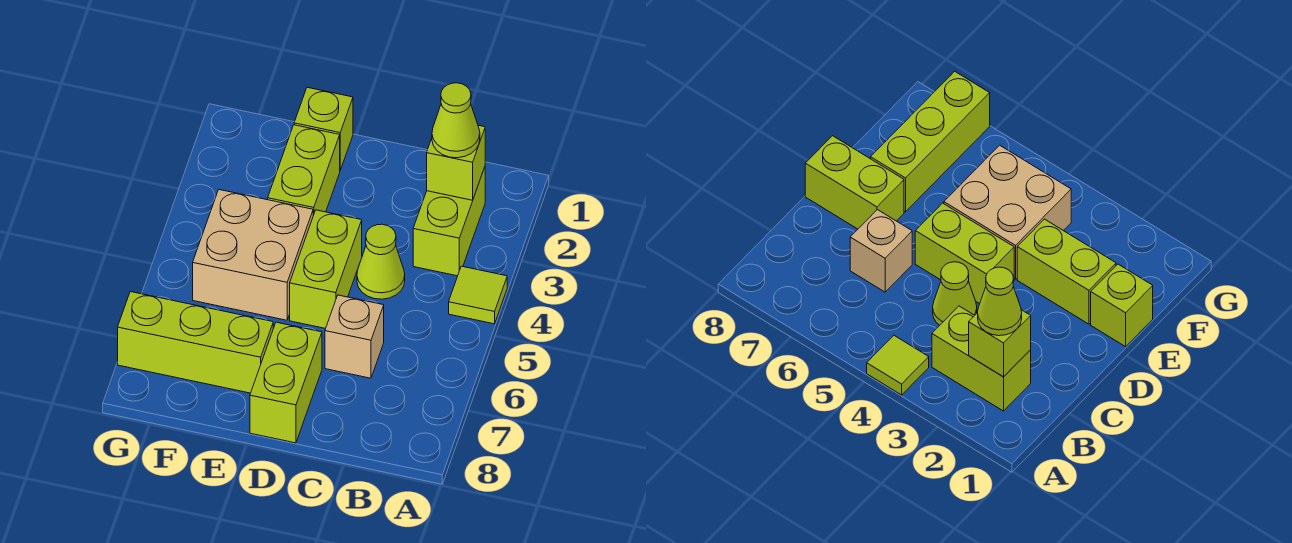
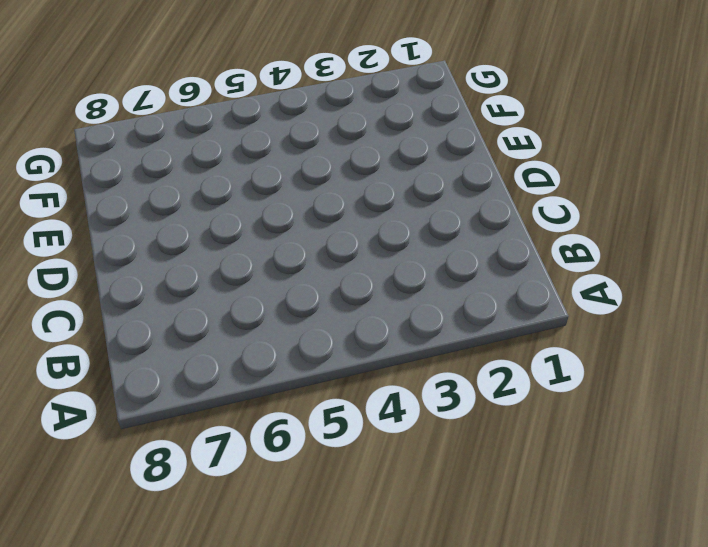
none -> lime tile A4 level 1
none -> lime brick B2:B3 level 1
none -> lime cone C4 level 1

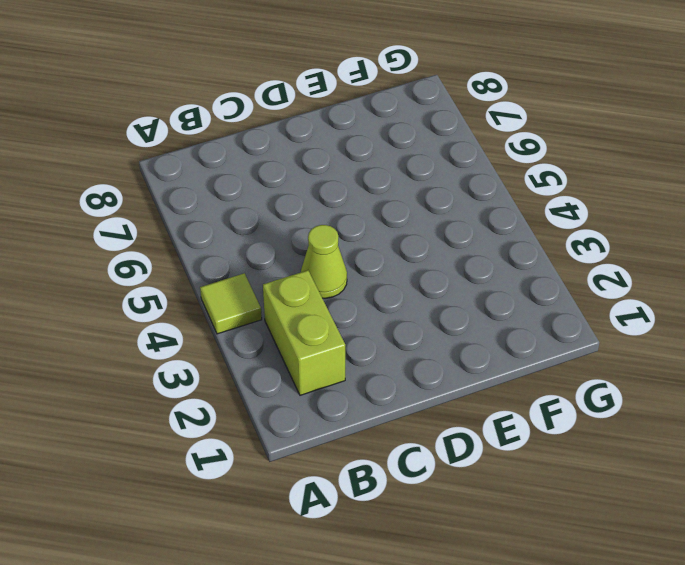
none -> tan brick C6 level 1
none -> lime brick D4:D5 level 1
none -> lime brick D7:D8 level 1

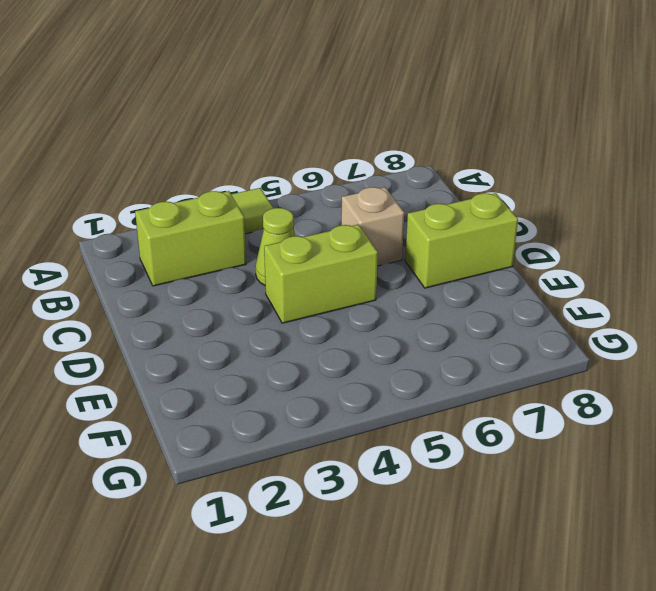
none -> lime brick E1 level 1
none -> lime brick E2:E3 level 1
none -> tan brick E4:F5 level 1

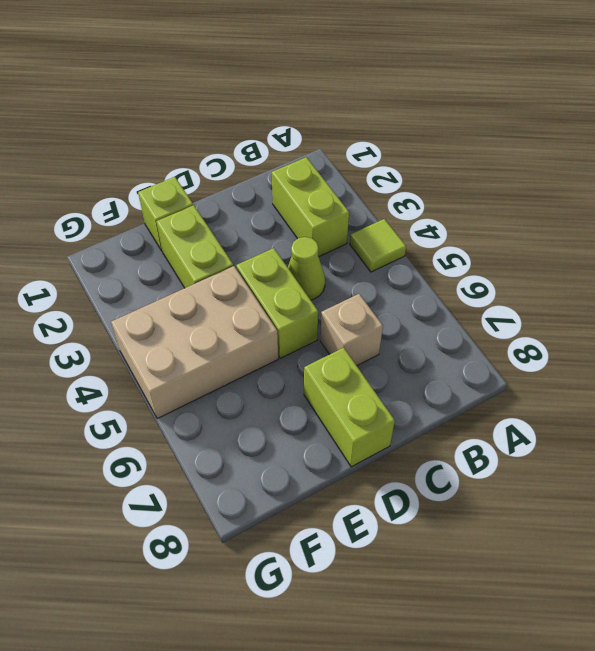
tan brick E4:G5 level 1 -> tan brick E4:F5 level 1
none -> lime brick E7:G7 level 1
none -> lime brick B2 level 2
none -> lime cone B2 level 3

